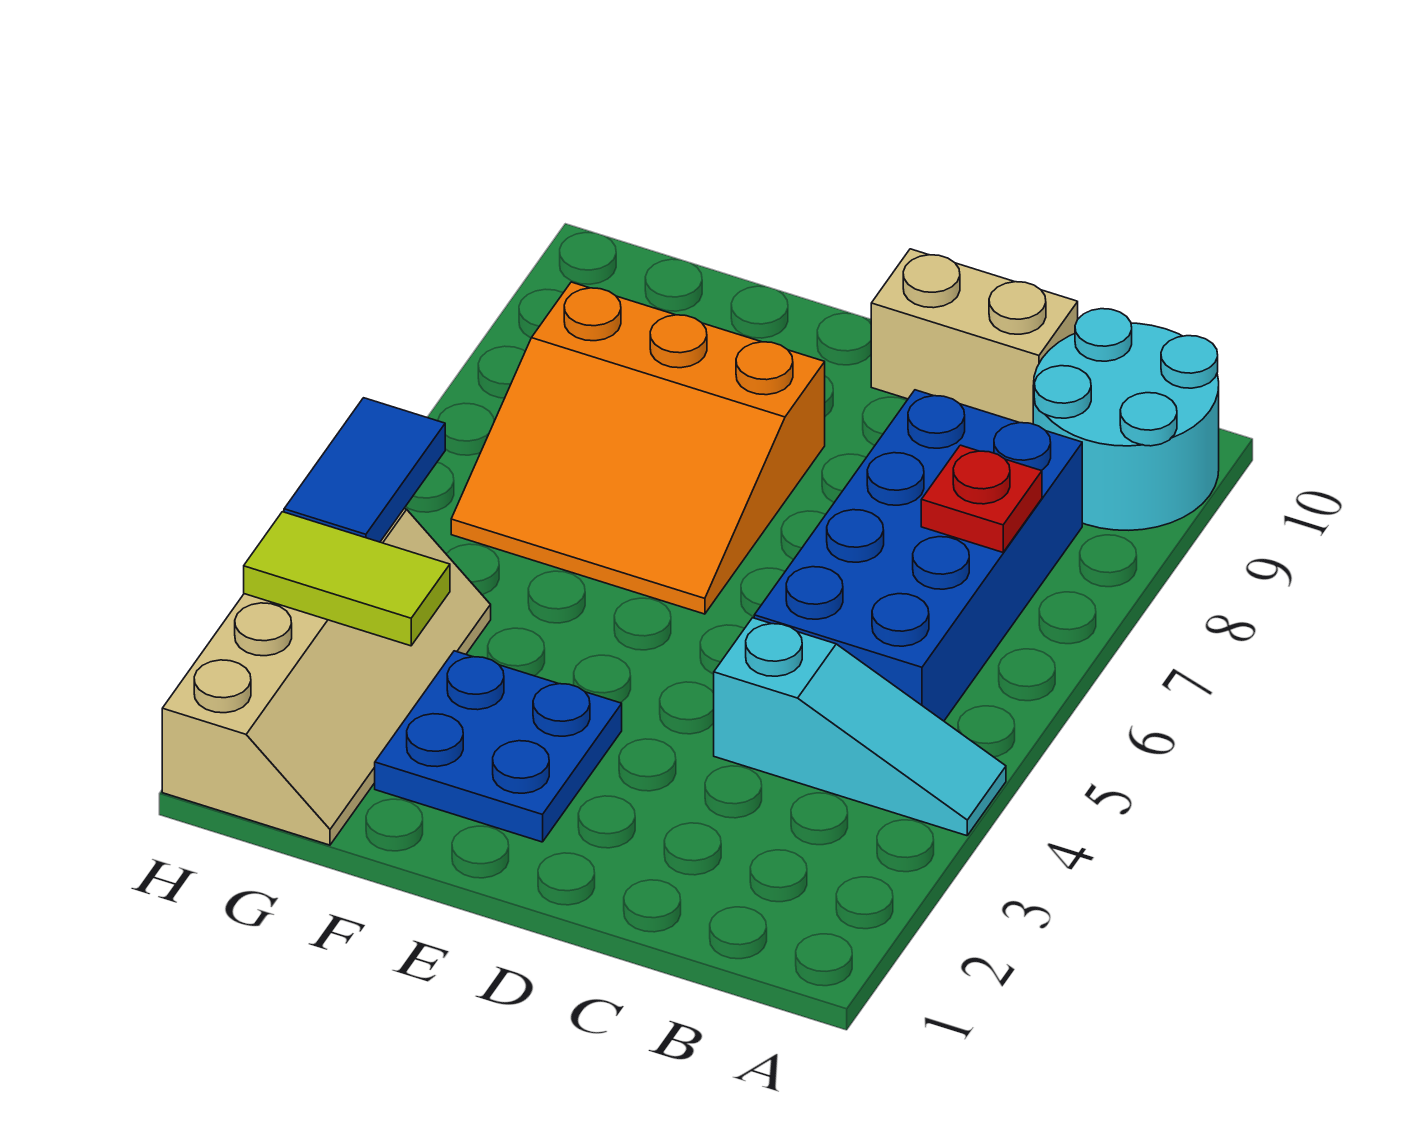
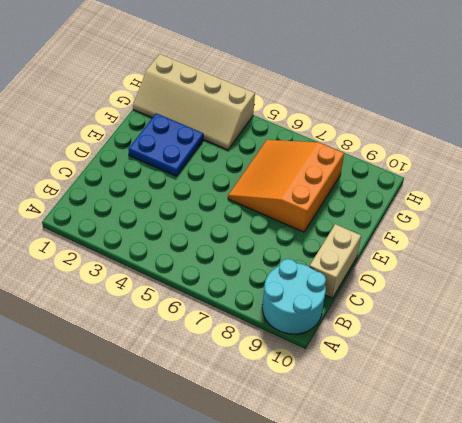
none -> cyan slope A4:C4 level 1 top C
none -> blue brick B5:C8 level 1

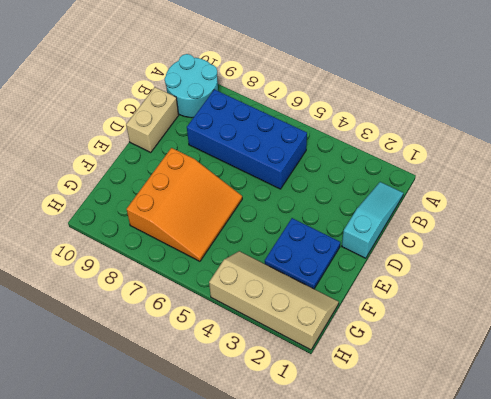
cyan slope B1:D1 level 1 top D -> cyan slope A4:C4 level 1 top C
none -> red plate B7 level 2
none -> lime tile G3:H3 level 2

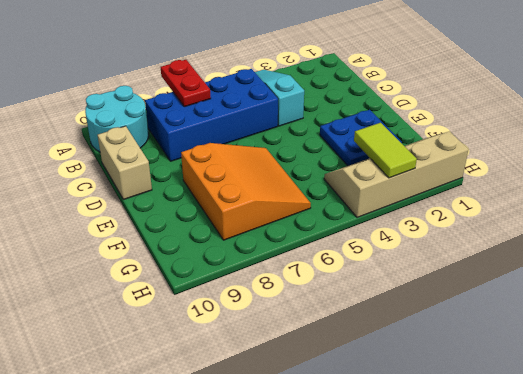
red plate A7:B7 level 2 -> red plate B7 level 2
none -> blue tile H4:H5 level 2

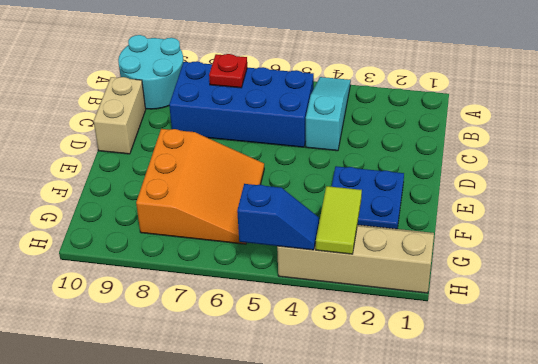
blue slope H4:H5 level 2 top 5 -> blue tile H4:H5 level 2

